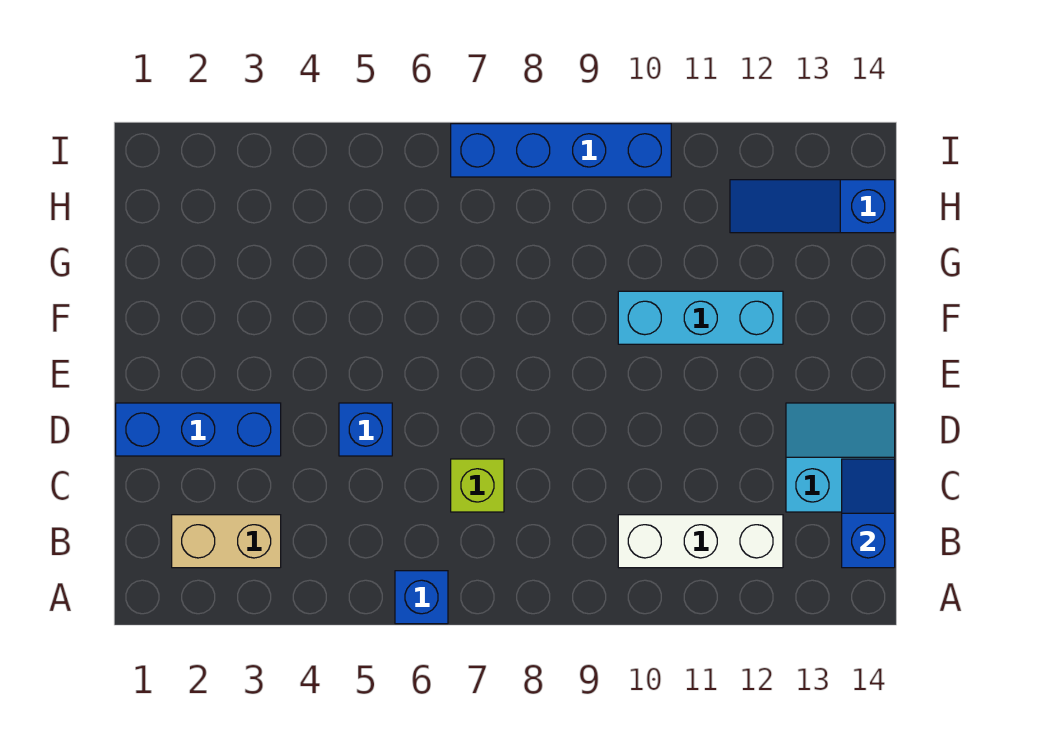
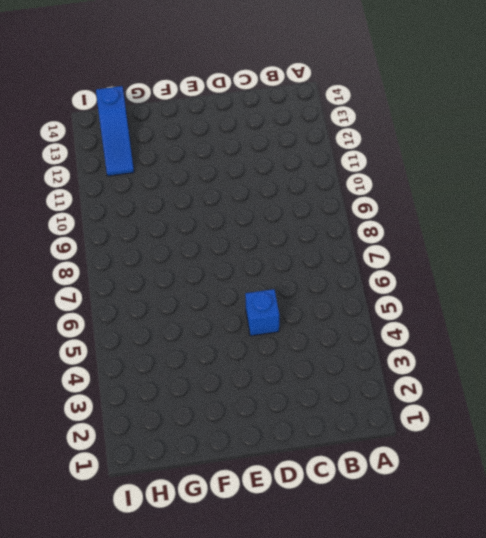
none -> blue brick A6 level 1
none -> tan brick B2:B3 level 1

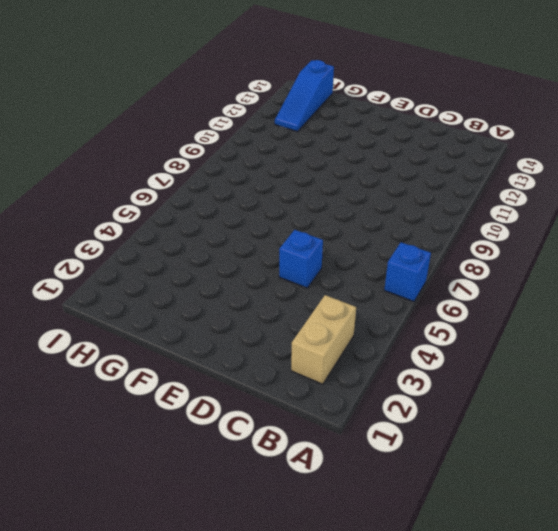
none -> white brick B10:B12 level 1
none -> lime brick C7 level 1

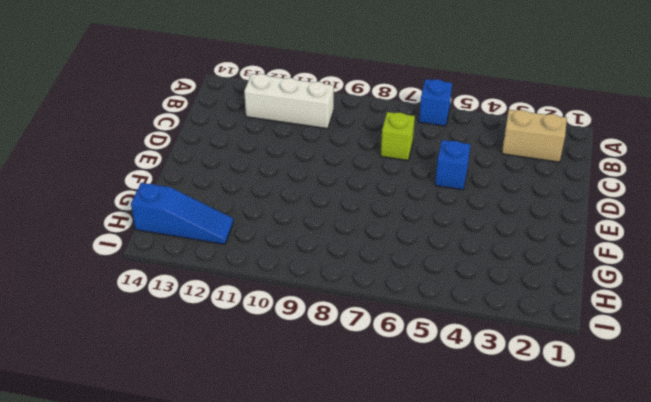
none -> cyan slope C13:D14 level 1 top C
none -> blue brick D1:D3 level 1

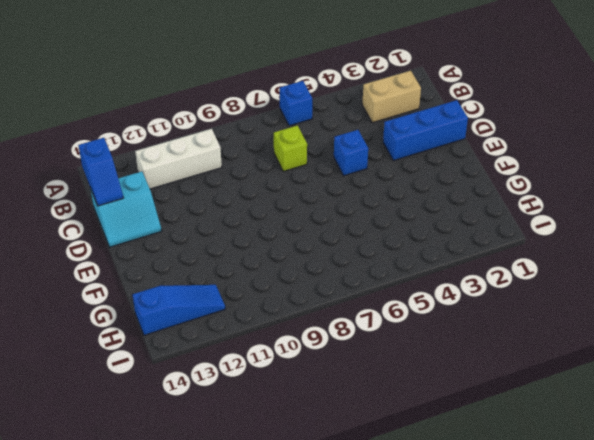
none -> cyan brick F10:F12 level 1
none -> blue brick I7:I10 level 1

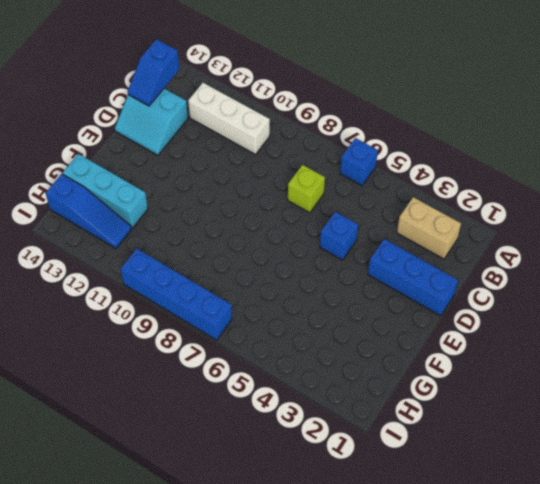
cyan brick G12:G14 level 1 -> cyan brick F10:F12 level 1

